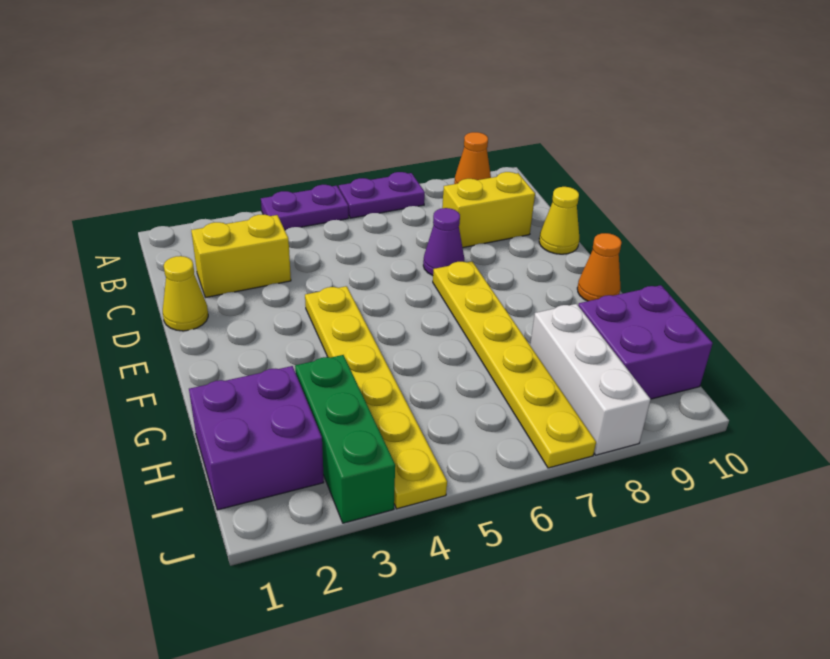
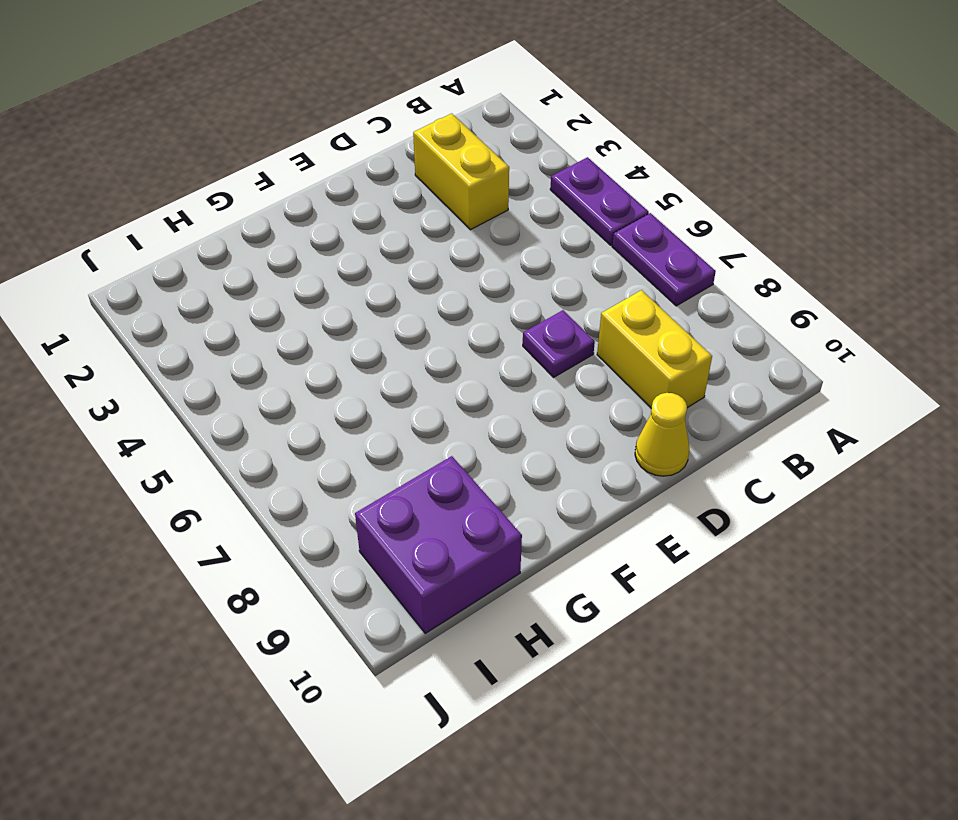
purple plate D7 level 1 -> purple cone D7 level 1
none -> orange cone A9 level 1
none -> yellow cone D1 level 1
none -> yellow plate E4:J4 level 1

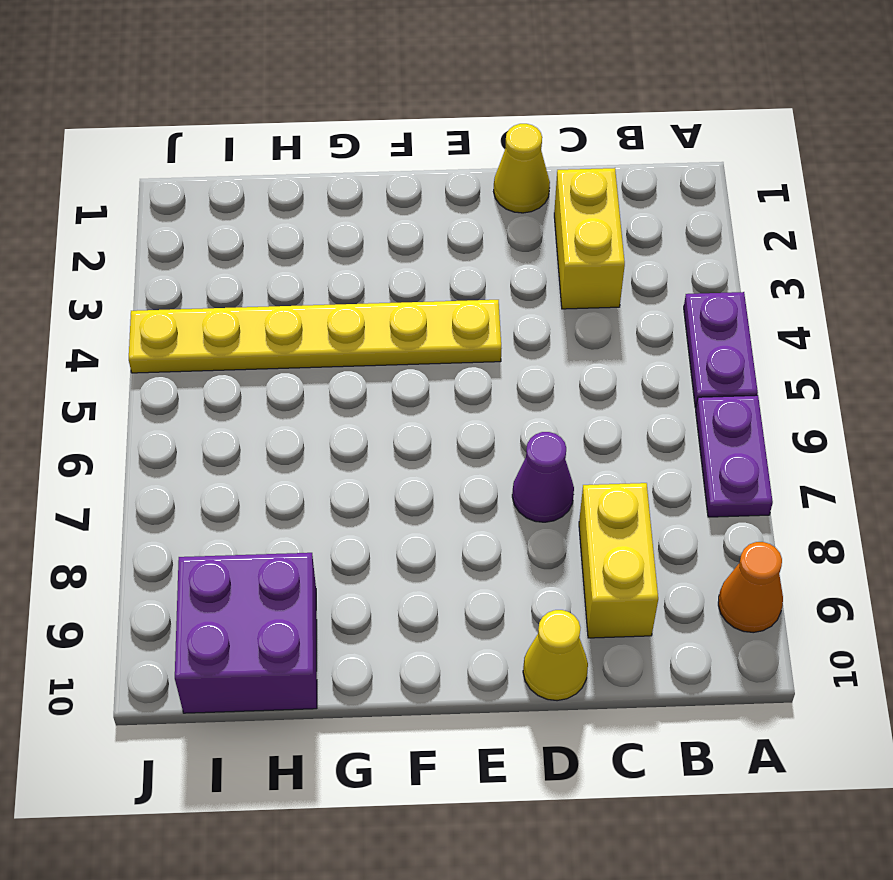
none -> yellow plate E7:J7 level 1
none -> orange cone F10 level 1
none -> purple brick H1:I2 level 1

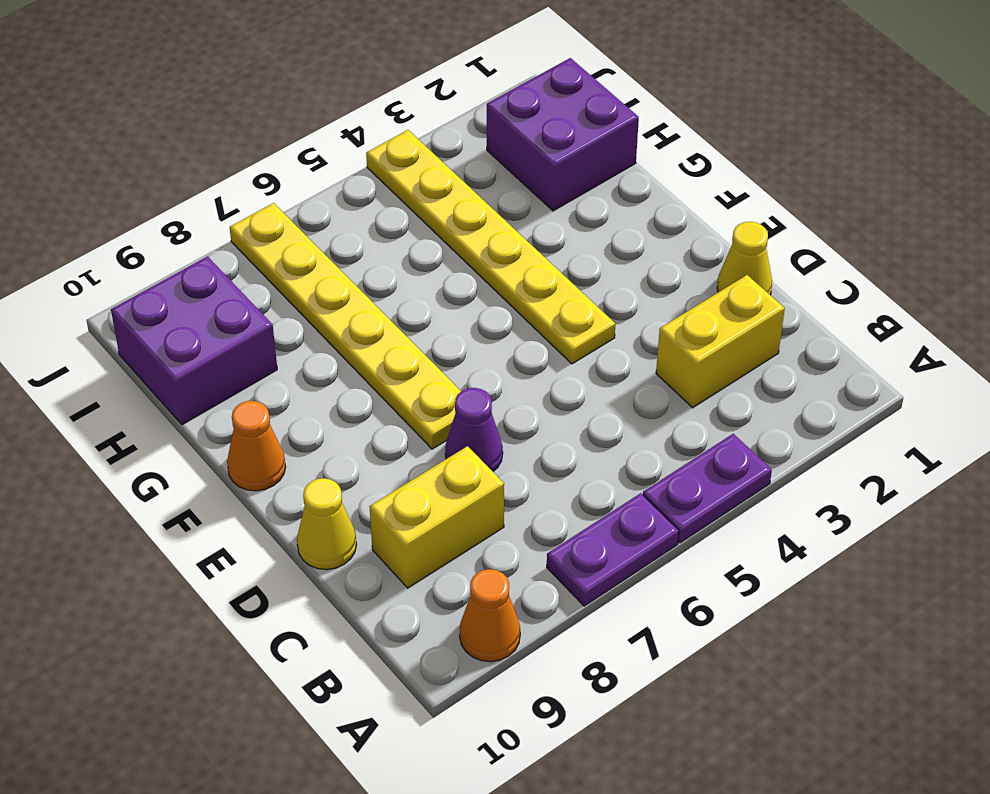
none -> green brick H3:J3 level 1
none -> white brick H8:J8 level 1

